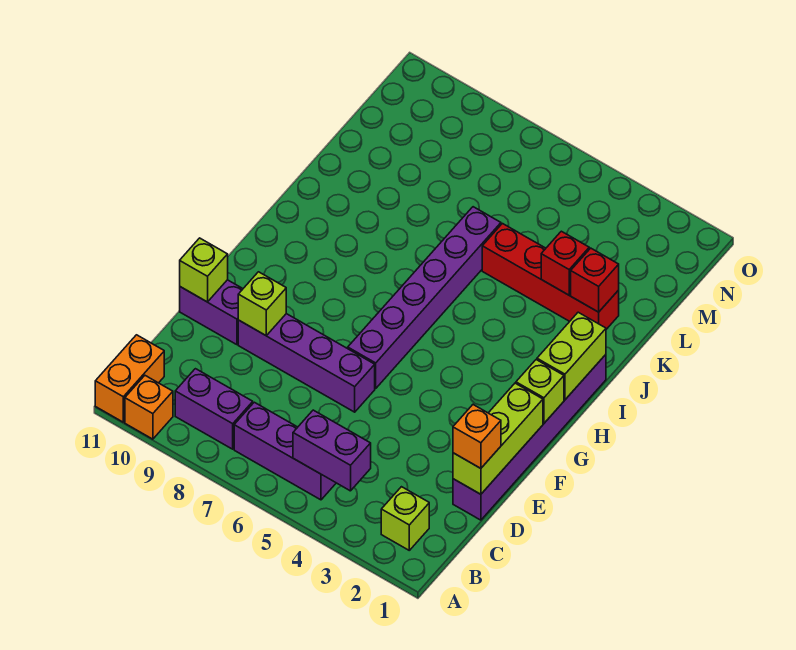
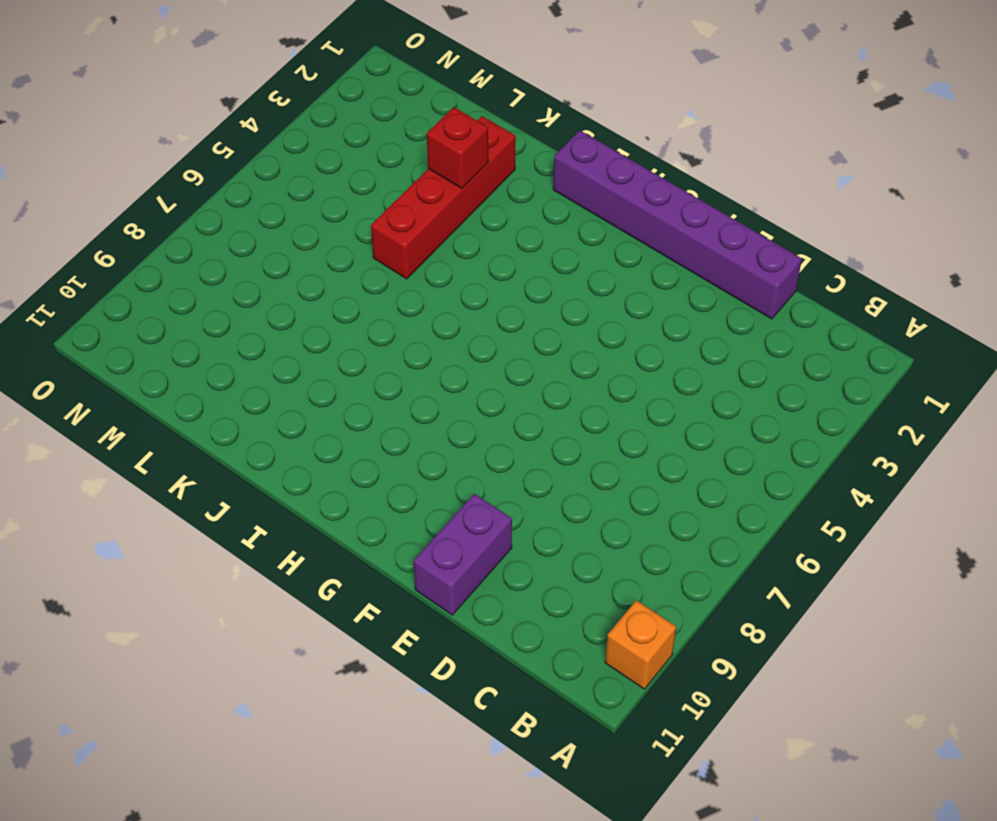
none -> orange brick A11:B11 level 1
none -> lime brick B2 level 1
none -> purple brick B5:B7 level 1

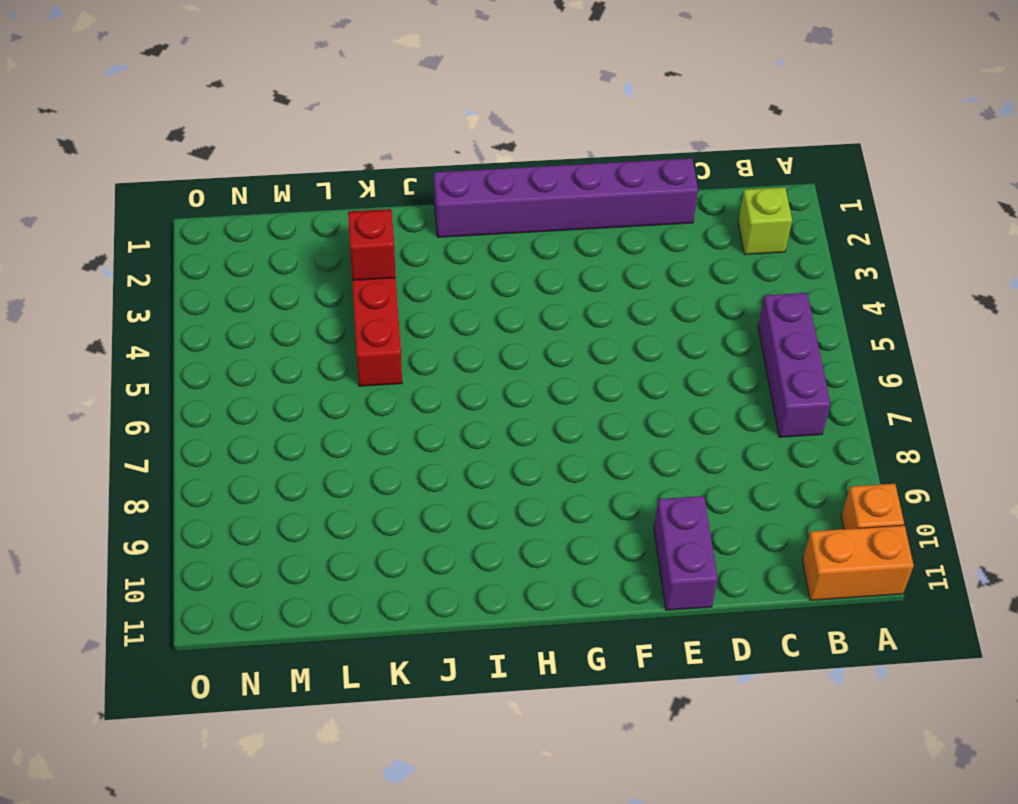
none -> purple brick B8:B9 level 1
none -> purple brick E6:E9 level 1
none -> purple brick F6:K6 level 1

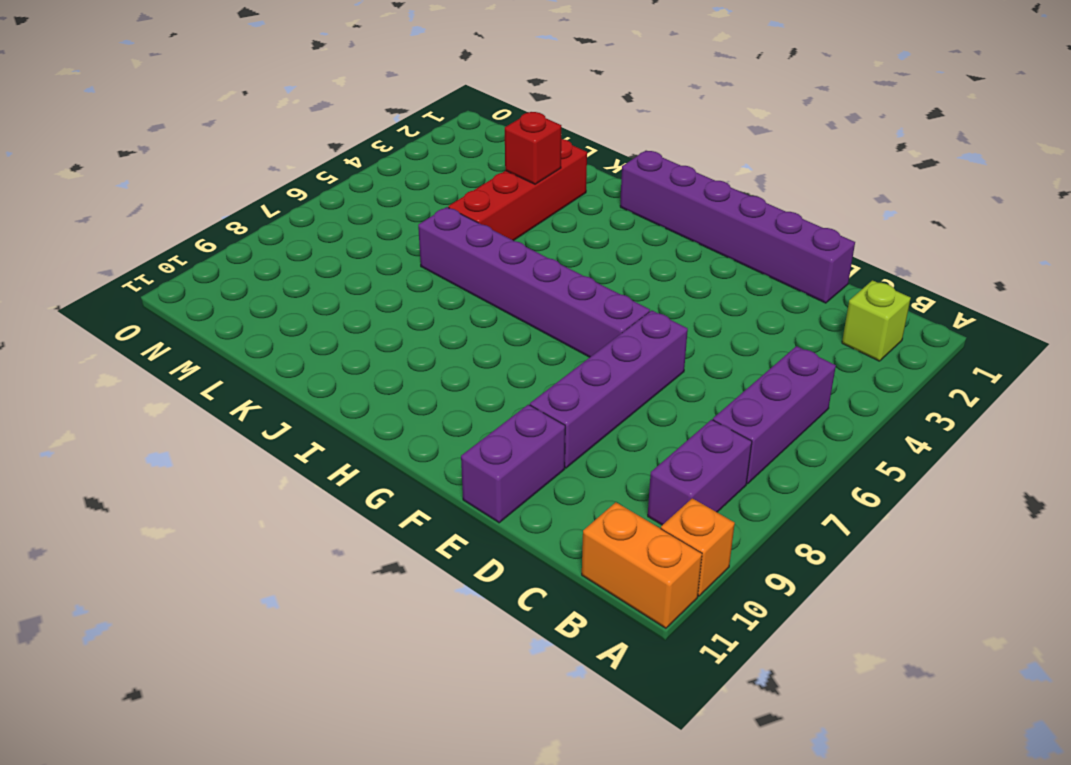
none -> purple brick B4:B5 level 2
none -> lime brick D1:F1 level 2
none -> lime brick E9 level 2

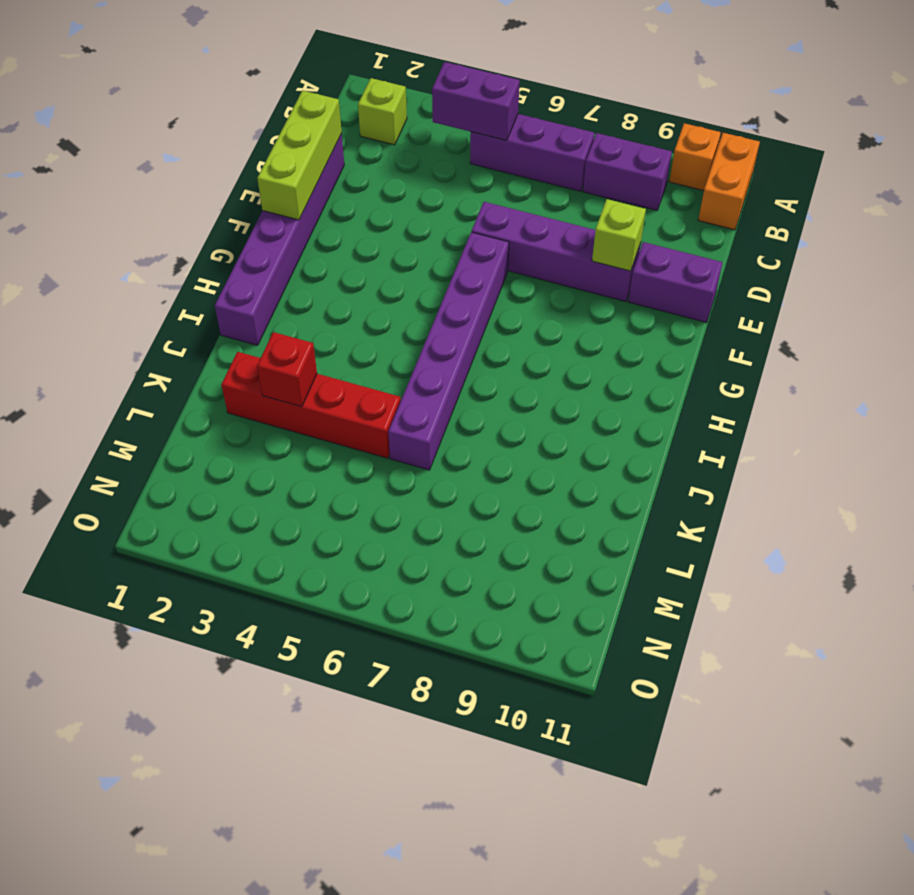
none -> lime brick E11 level 2
none -> lime brick G1 level 2
none -> lime brick H1:I1 level 2

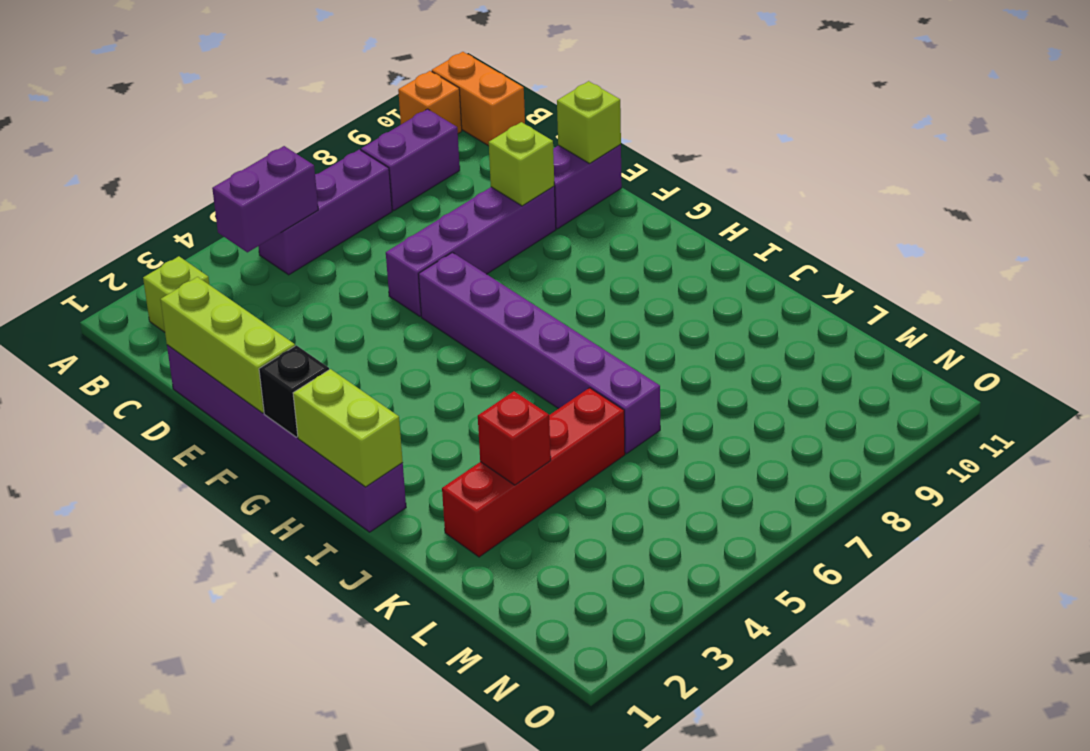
black brick G1 level 2 -> lime brick G1 level 2
none -> red brick K2 level 2
none -> orange brick D1 level 3

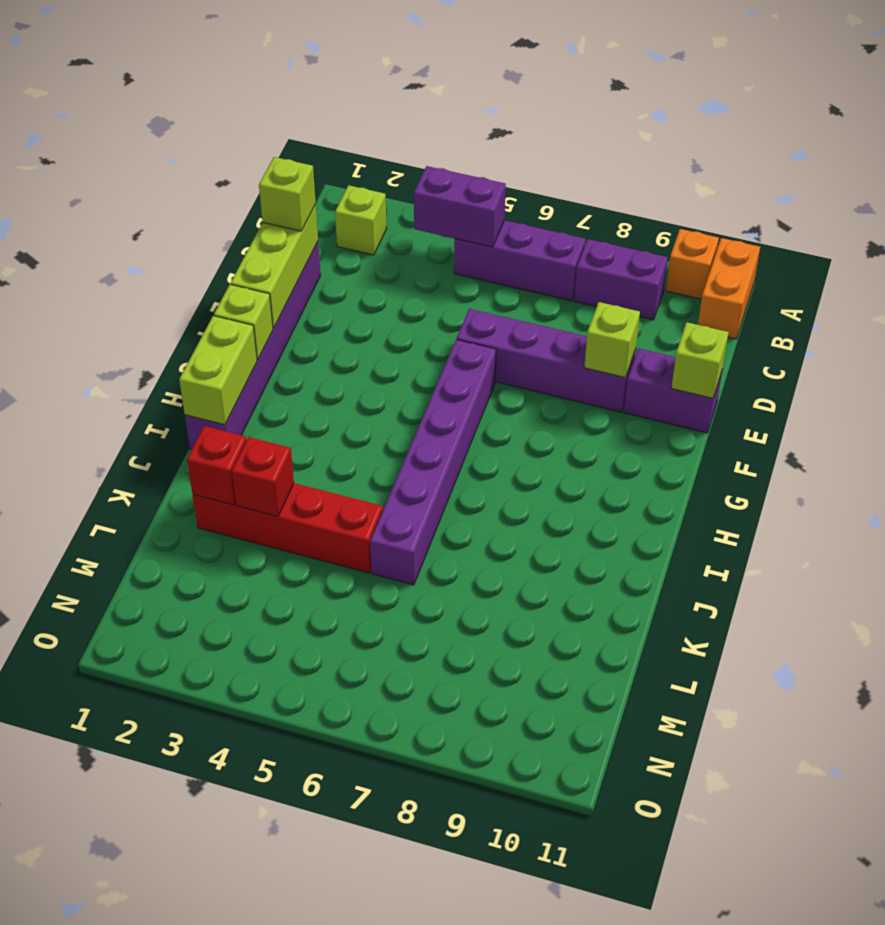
lime brick D1 level 3 -> orange brick D1 level 3

